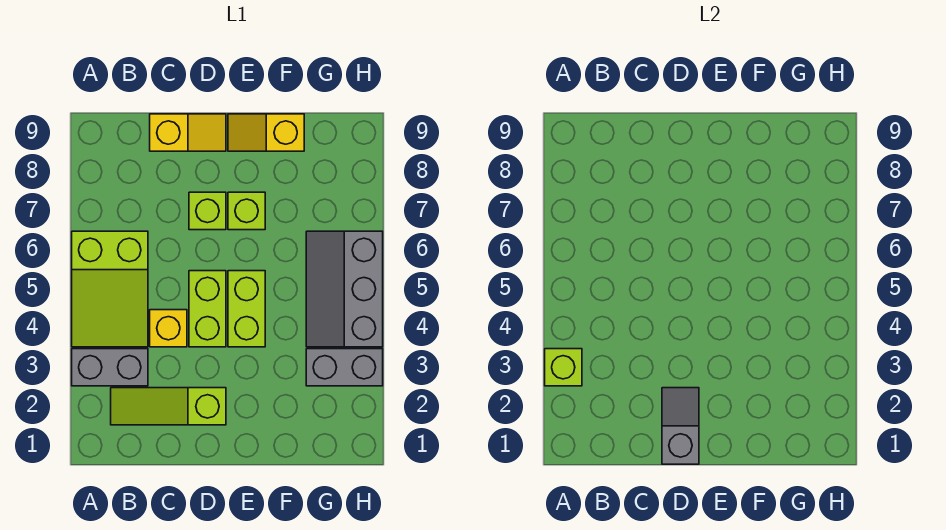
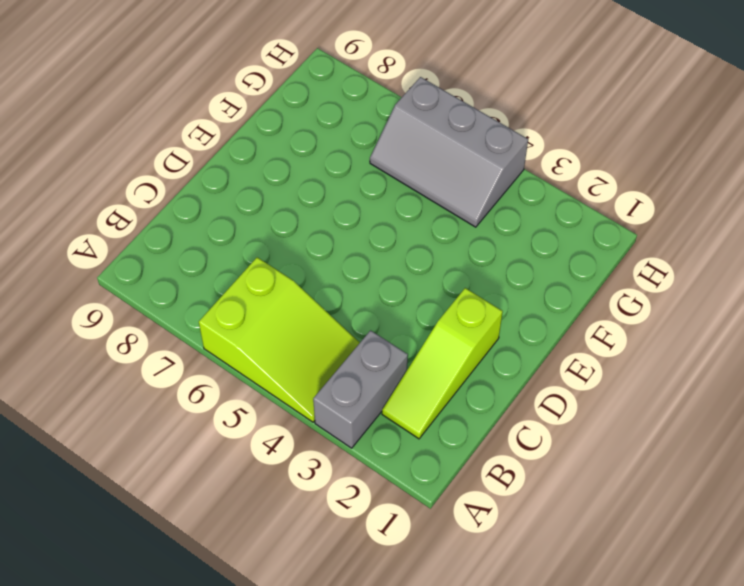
none -> yellow brick C4 level 1
none -> yellow slope C9:D9 level 1 top C
none -> lime brick D4:D5 level 1

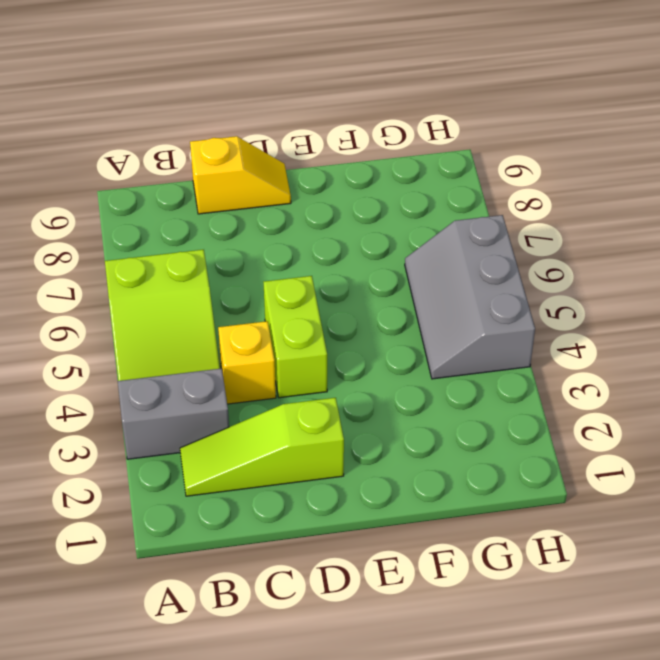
none -> lime brick D7 level 1
none -> lime brick E4:E5 level 1
none -> lime brick E7 level 1

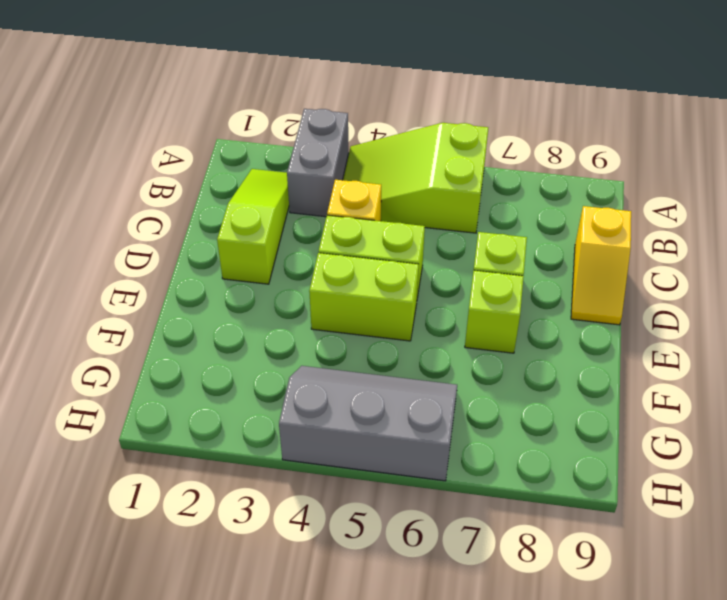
none -> yellow slope E9:F9 level 1 top F
none -> grey brick G3:H3 level 1
none -> lime brick A3 level 2

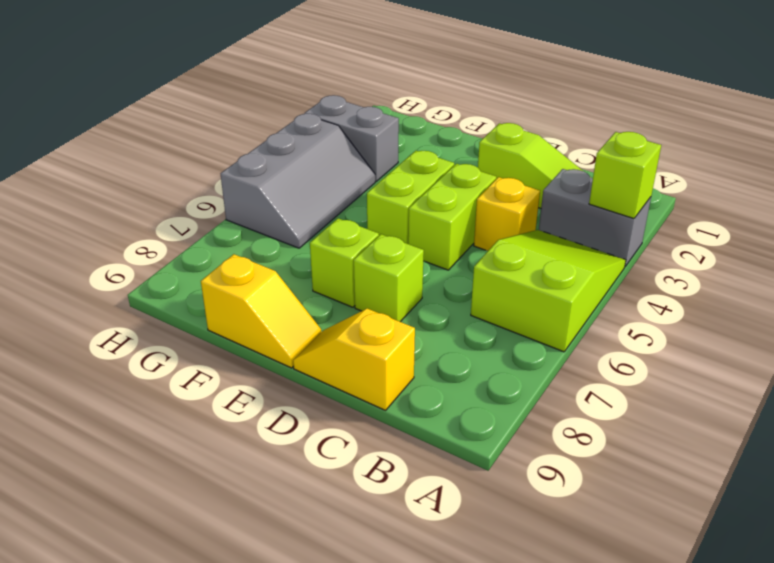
none -> grey slope D1:D2 level 2 top 1

